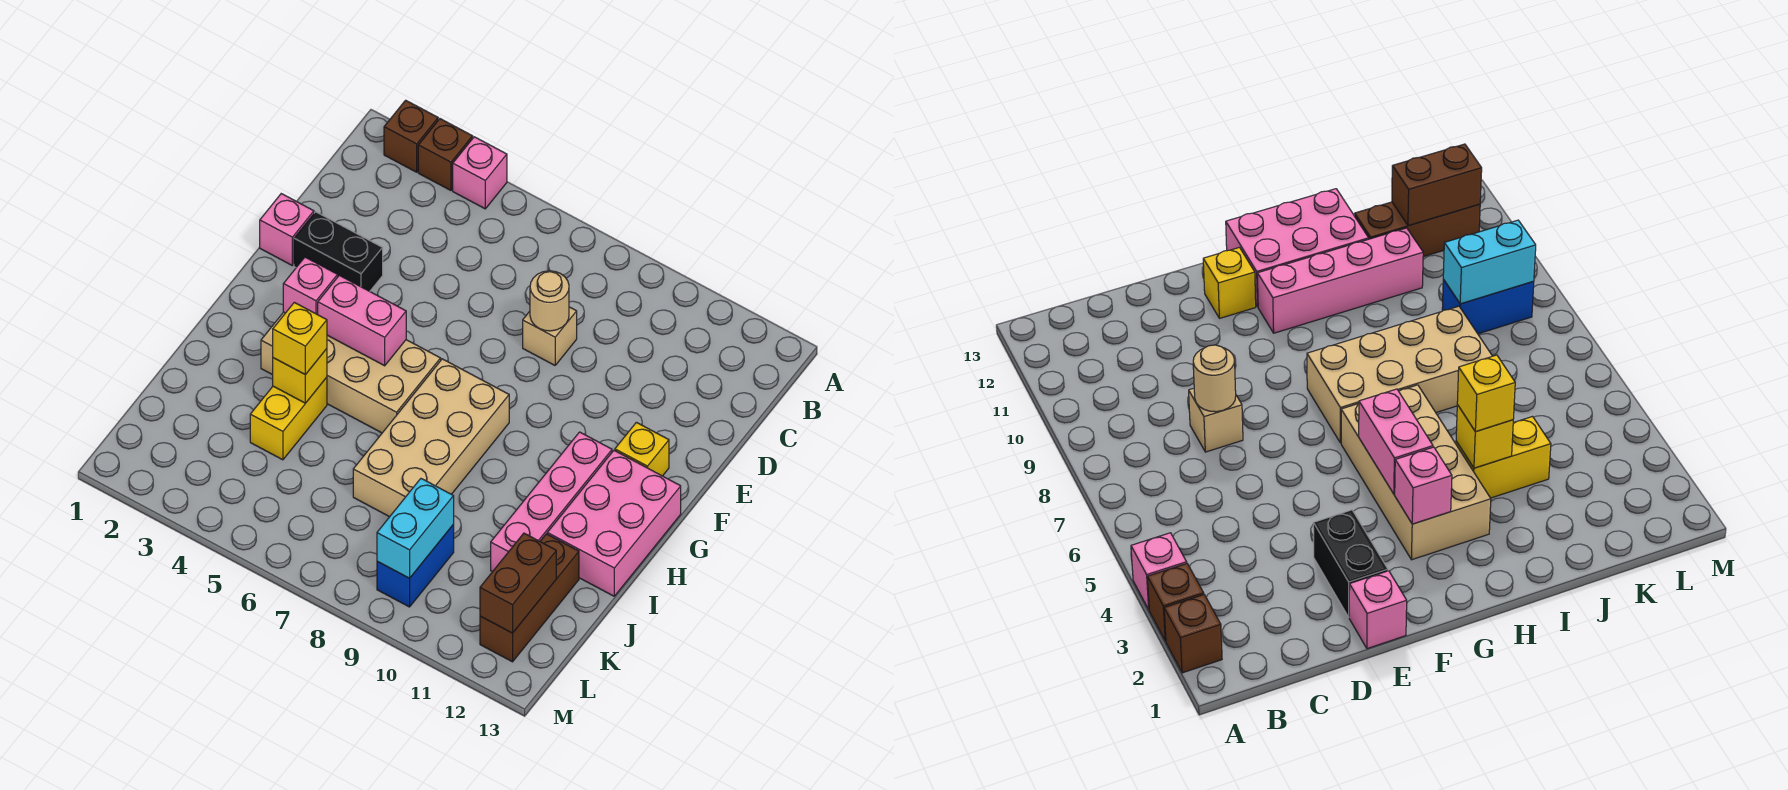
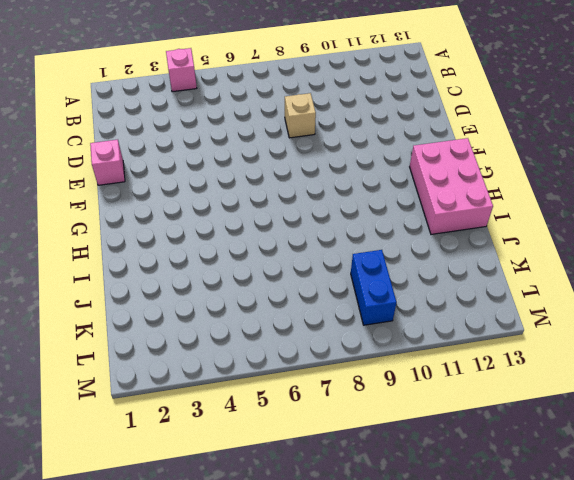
none -> brown brick A2 level 1
none -> brown brick A3 level 1
none -> black brick E2:E3 level 1

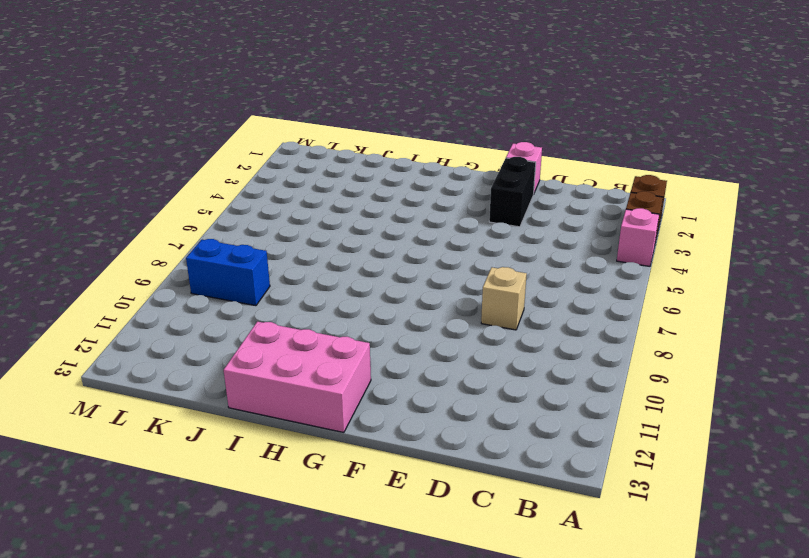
none -> yellow brick F12 level 1
none -> tan brick G3:H6 level 1
none -> tan brick G7:J8 level 1

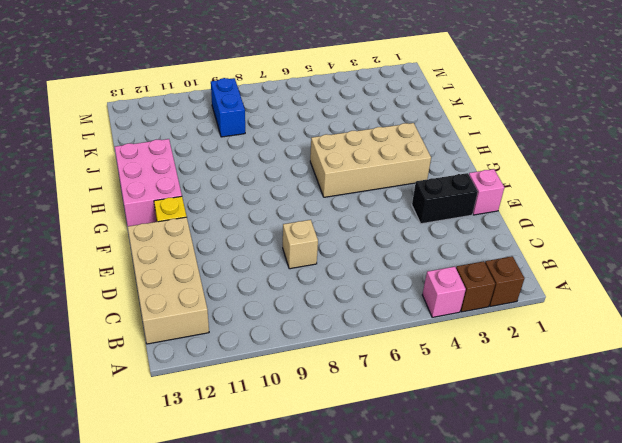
tan brick B12:E13 level 1 -> tan brick G7:J8 level 1
none -> pink brick G11:J11 level 1
none -> yellow brick I4:J4 level 1
none -> brown brick J12:L12 level 1

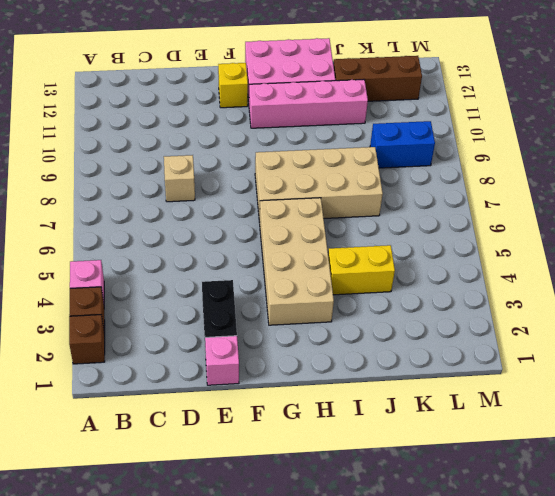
none -> tan round brick D8 level 2
none -> pink brick G3 level 2
none -> pink brick G4:G5 level 2

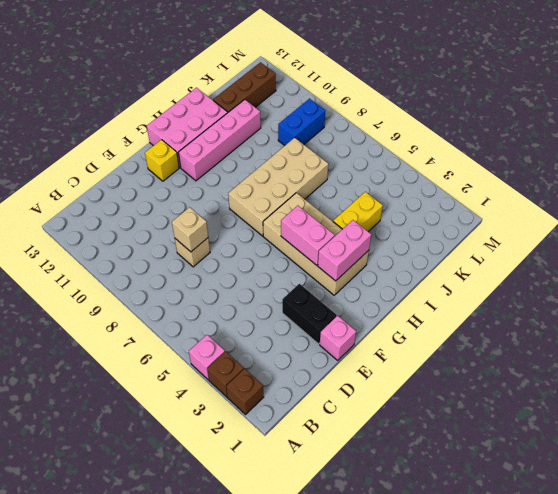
tan brick D8 level 2 -> tan round brick D8 level 2
pink brick G3:H3 level 2 -> pink brick G3 level 2
none -> yellow brick I4 level 2
none -> cyan brick K9:L9 level 2
none -> brown brick K12:L12 level 2

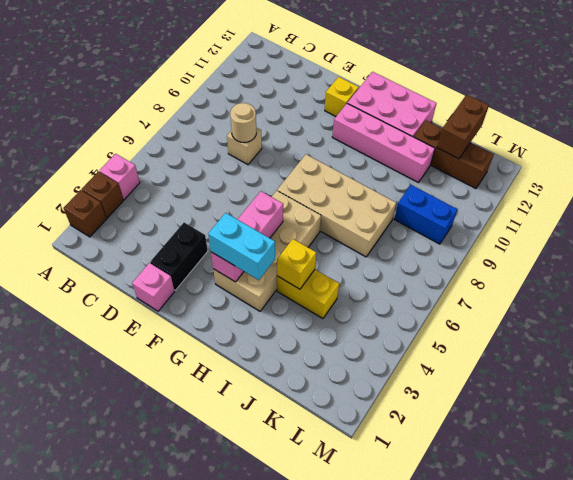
cyan brick G3:H3 level 3 -> cyan brick K9:L9 level 2
brown brick K12:K13 level 2 -> brown brick K12:L12 level 2
none -> yellow brick I4 level 3

